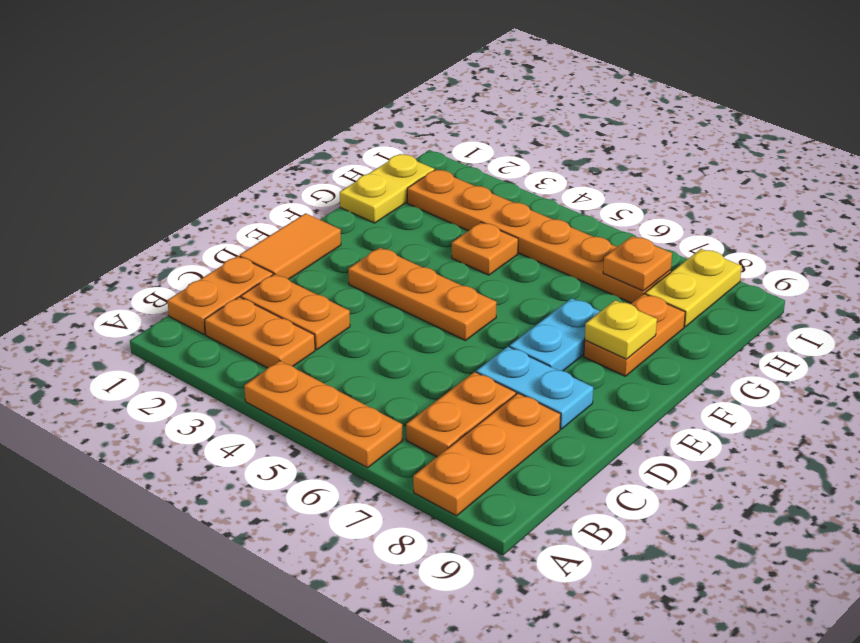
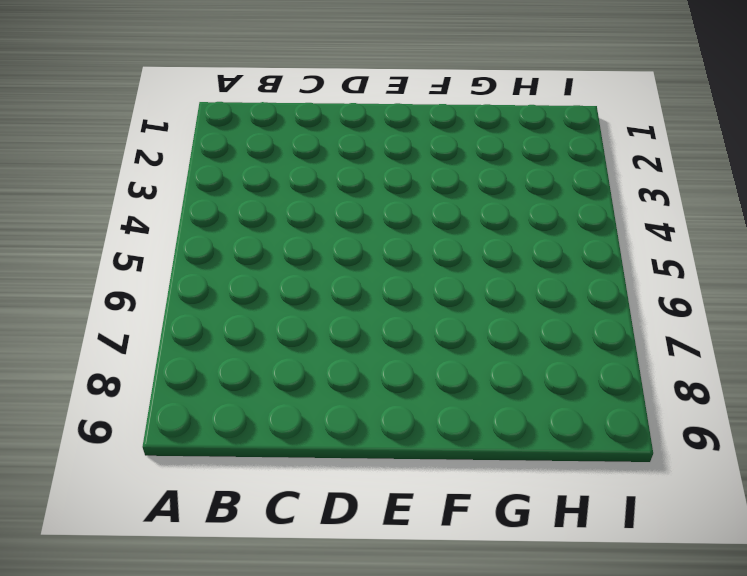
none -> orange plate A4:A6 level 1
none -> orange plate A8:C8 level 1
none -> orange plate B1:C1 level 1

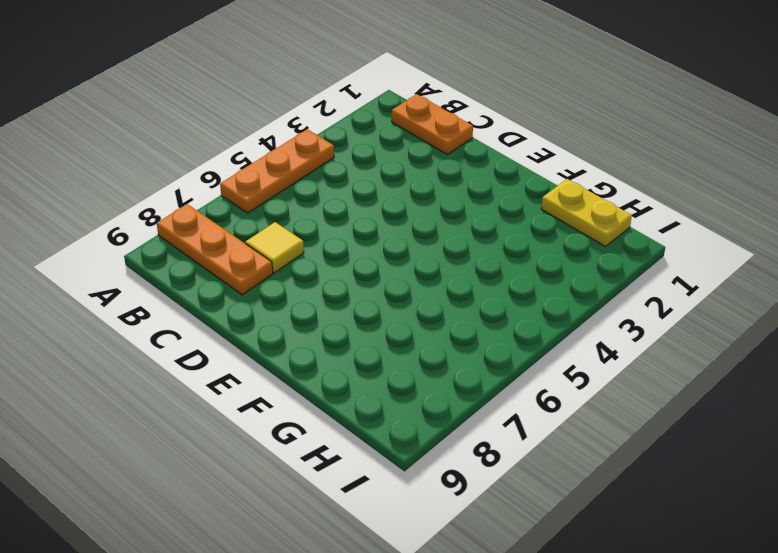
yellow tile C7 level 1 -> orange plate B7:C7 level 1
none -> orange plate B2:B3 level 1
none -> orange plate C2:C3 level 1
none -> orange tile D1:E1 level 1

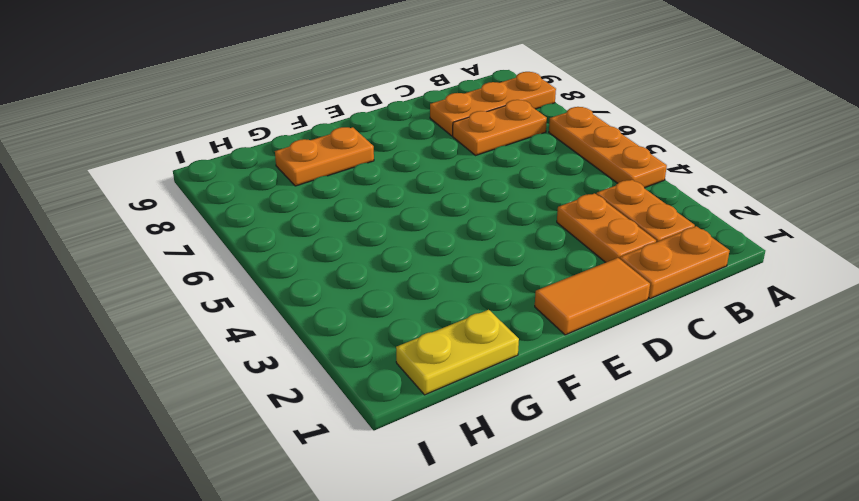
none -> cyan plate D7:D8 level 1
none -> orange plate E3:E5 level 1
none -> cyan plate E7:F7 level 1

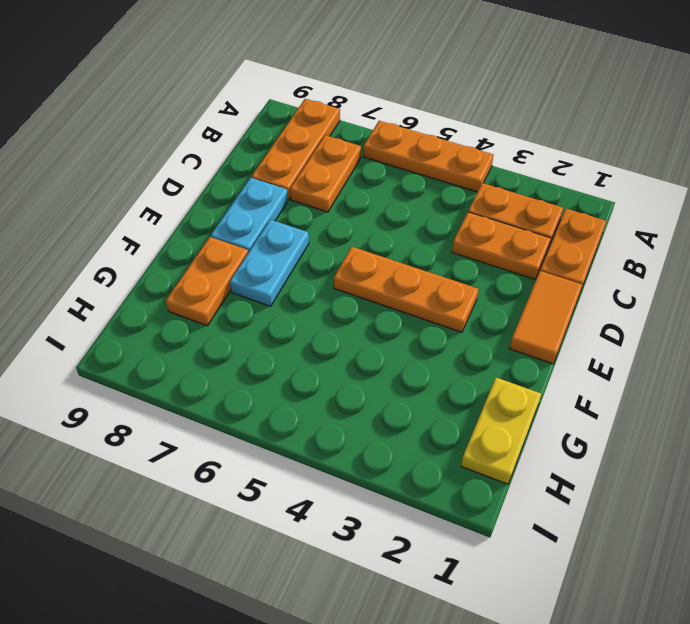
cyan plate D8:E8 level 1 -> cyan plate D7:D8 level 1
none -> orange plate G4 level 1
none -> orange plate H2:H7 level 1
none -> yellow plate H8:I8 level 1

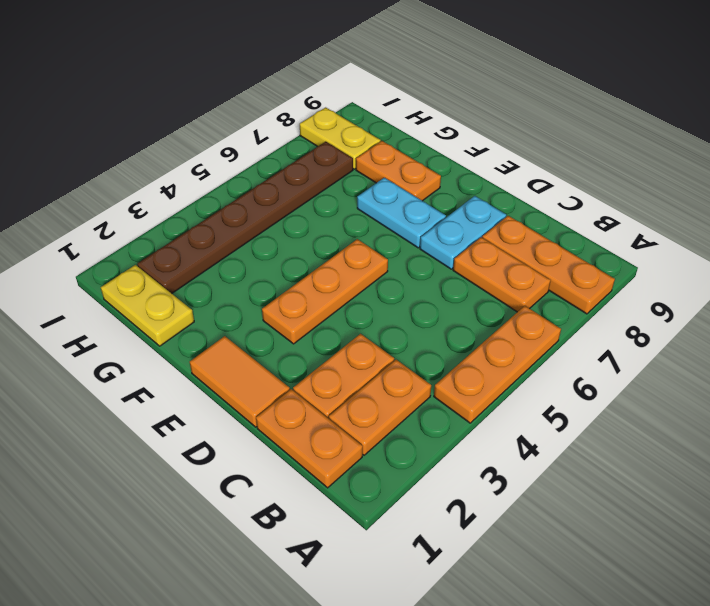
brown plate H2:H7 level 1 -> orange plate H2:H7 level 1
none -> orange plate G4 level 1
none -> yellow plate F8 level 2
none -> orange plate H7 level 2

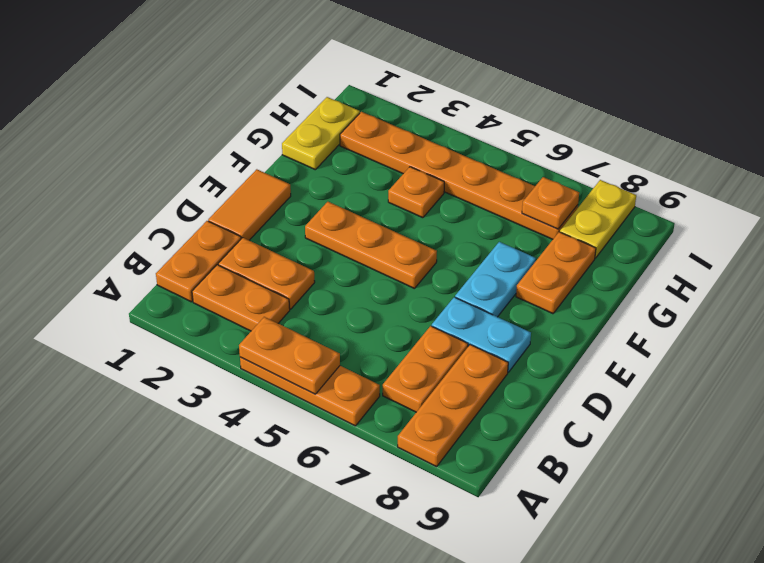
orange plate A4:A5 level 2 -> none
none -> yellow plate F8 level 2

